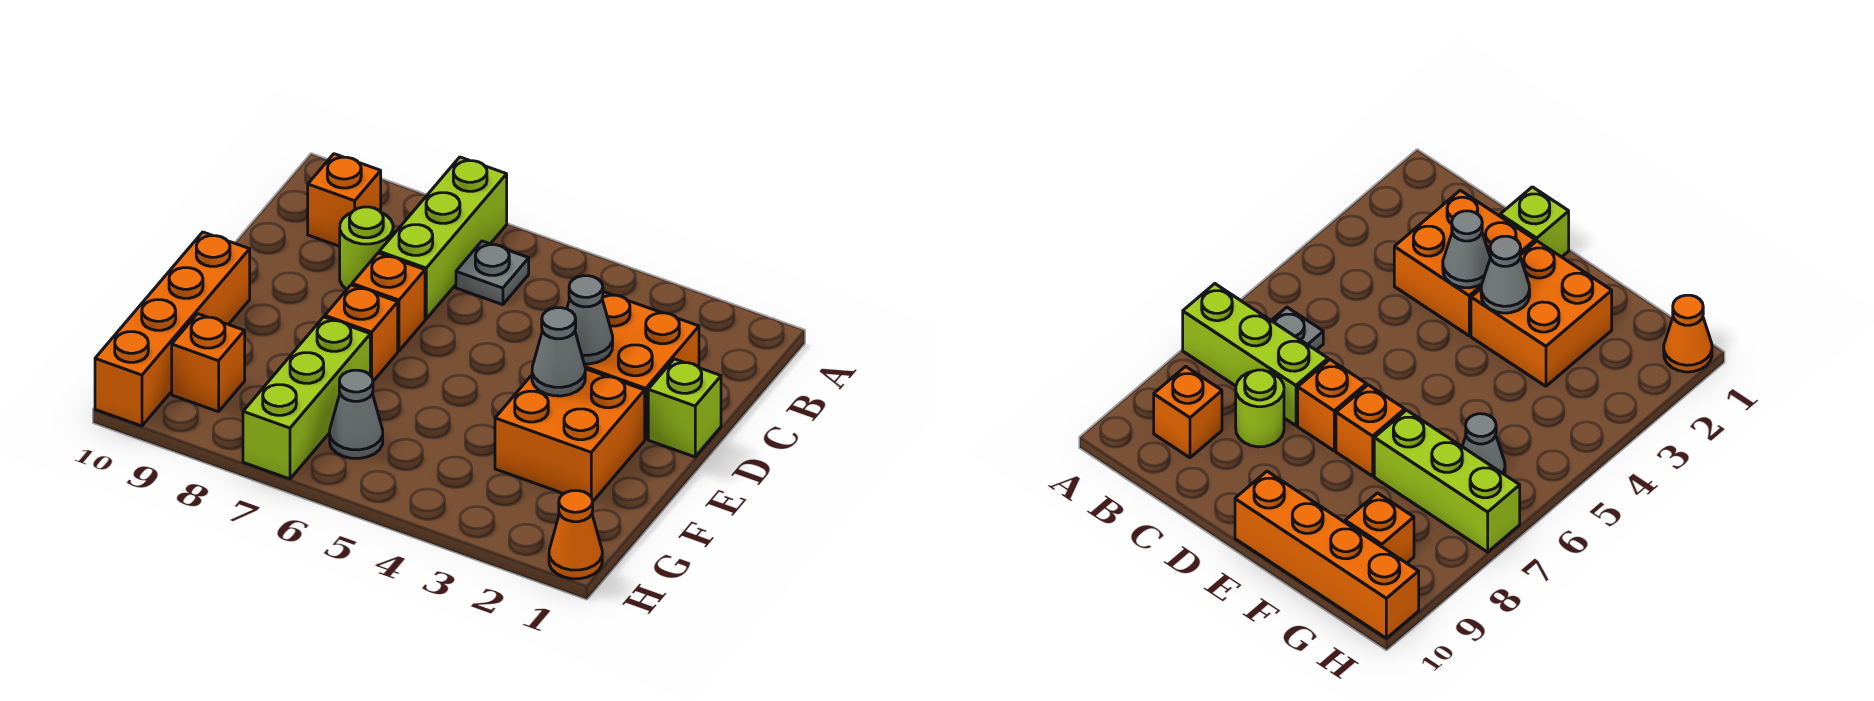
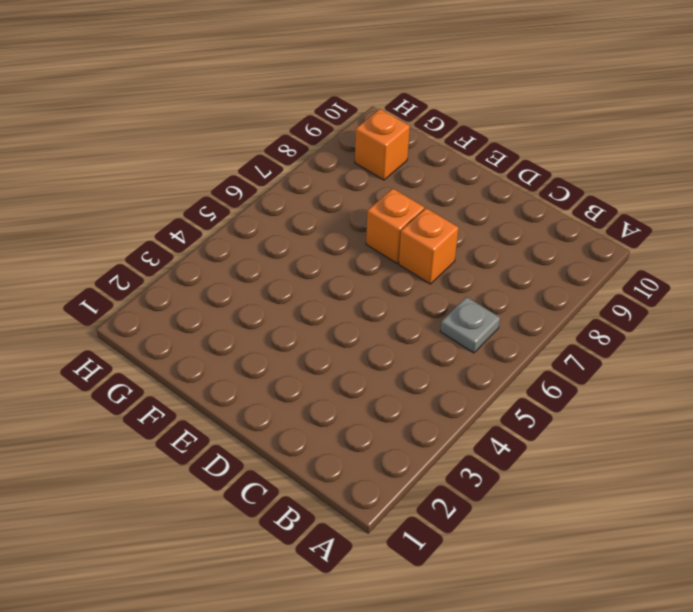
none -> lime brick A7:C7 level 1
none -> orange brick B9 level 1
none -> orange brick C2:D3 level 1

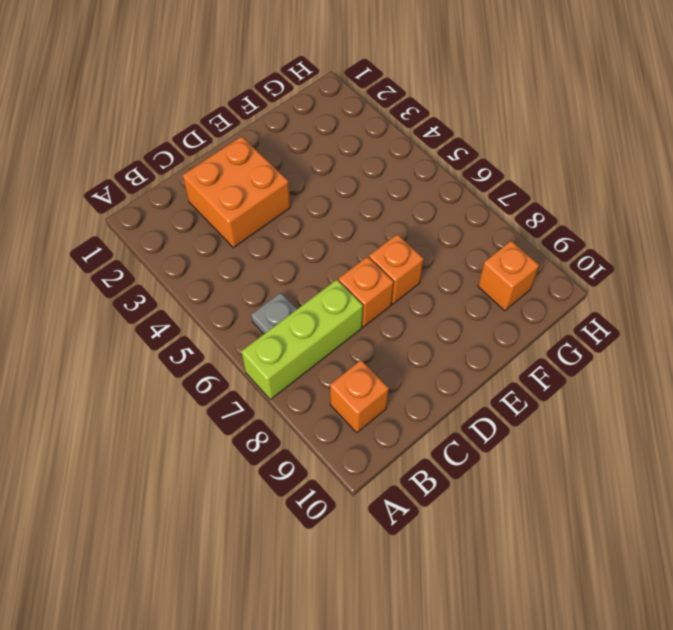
none -> lime round brick C8 level 1
none -> lime brick D1 level 1
none -> orange brick E2:F3 level 1

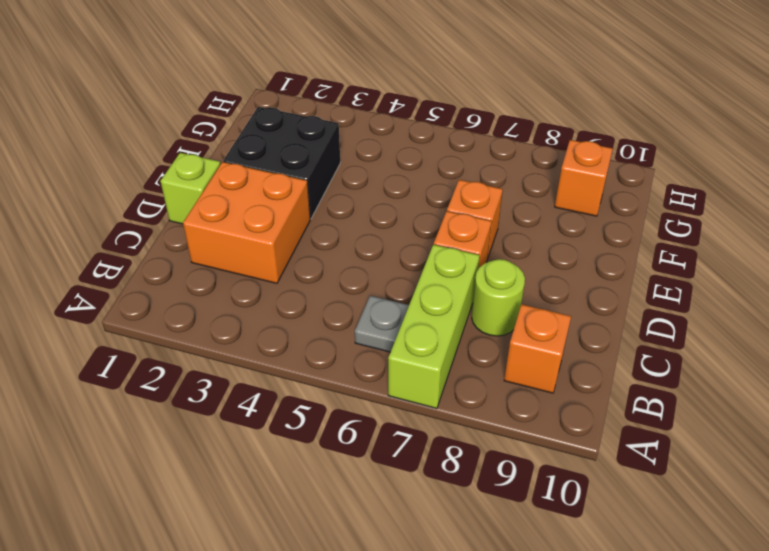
black brick E2:F3 level 1 -> orange brick E2:F3 level 1
none -> orange brick E10:H10 level 1
none -> lime brick F7:H7 level 1
none -> grey cone G6 level 1

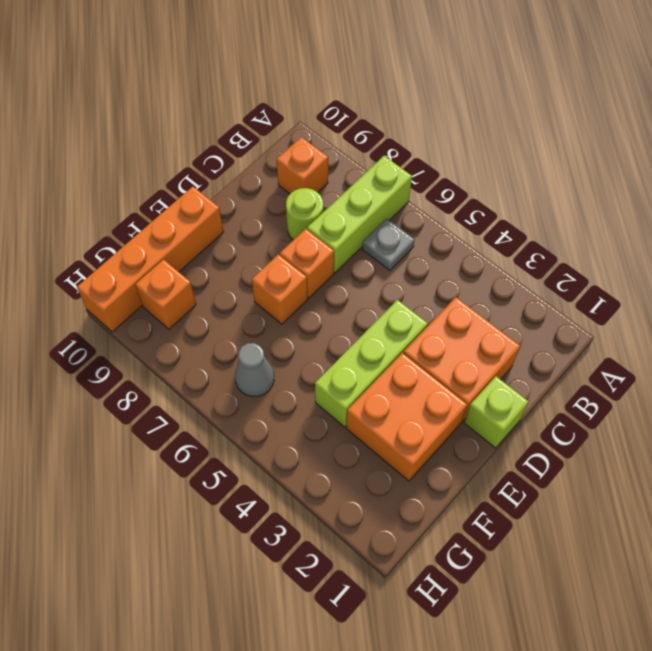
lime brick D4:F4 level 1 -> lime brick F7:H7 level 1
none -> orange cone H1 level 1
none -> grey cone D3 level 2
none -> grey cone E3 level 2

